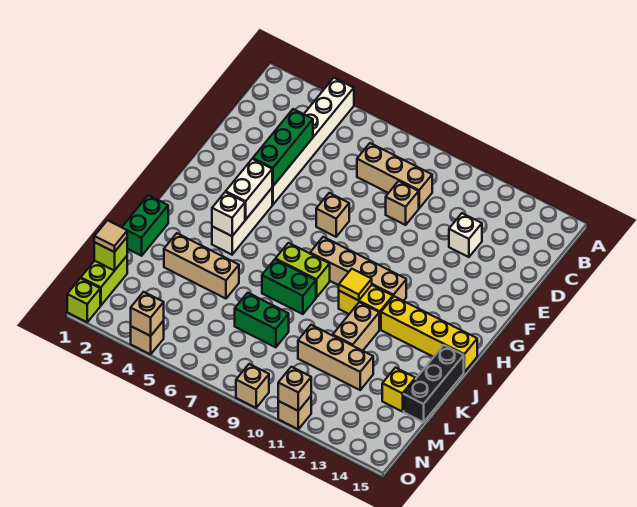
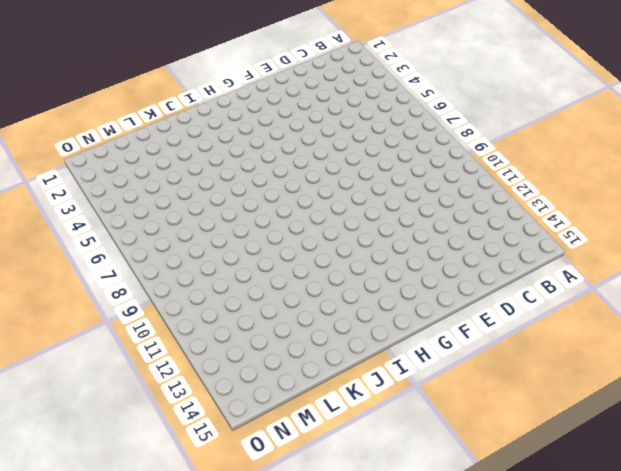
none -> white brick A4:F4 level 1
none -> tan brick C7:C9 level 1
none -> tan brick D9 level 1
none -> white brick D12 level 1

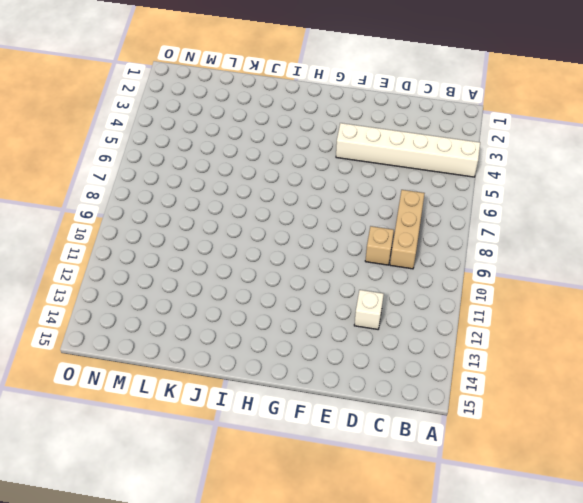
none -> tan brick F7 level 1
none -> white brick G4:I4 level 1
none -> tan brick H8:H11 level 1
none -> lime brick I7:I8 level 1

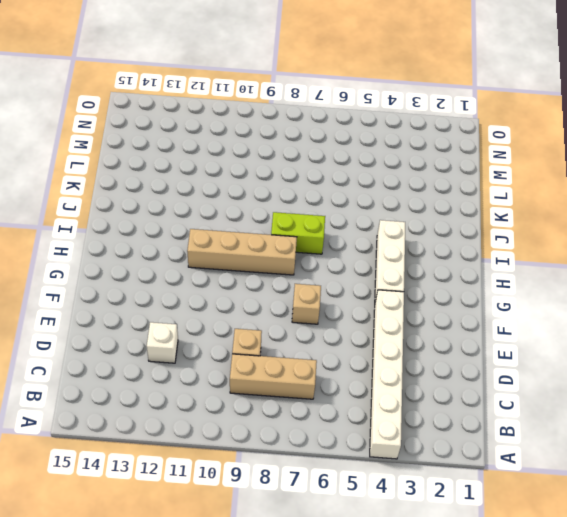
none -> yellow brick I10:I11 level 1
none -> yellow brick I12:I15 level 1
none -> green brick J1:K1 level 1
none -> green brick J7:J8 level 1

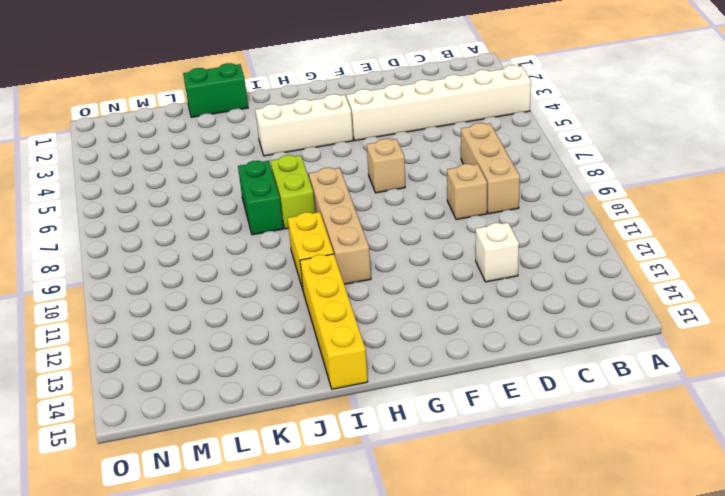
none -> tan brick J11:K11 level 1
none -> black brick J15:L15 level 1
none -> tan brick K3:K5 level 1
none -> green brick L7:L8 level 1

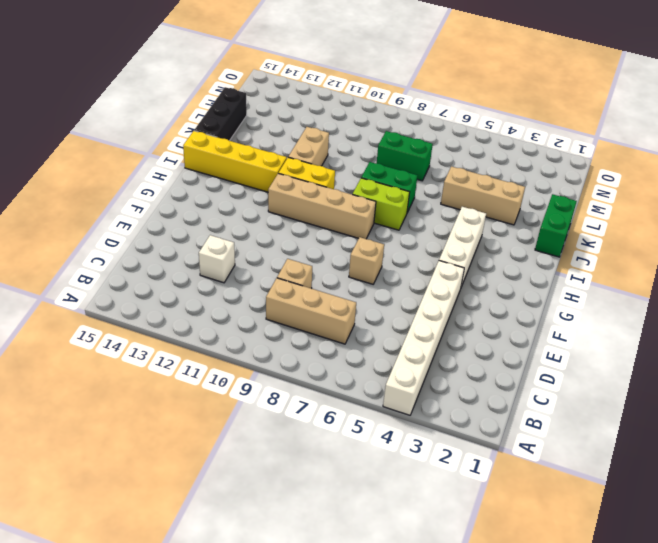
none -> tan brick L10:L12 level 1
none -> yellow brick L14 level 1
none -> lime brick M1:N1 level 1
none -> lime brick O1 level 1

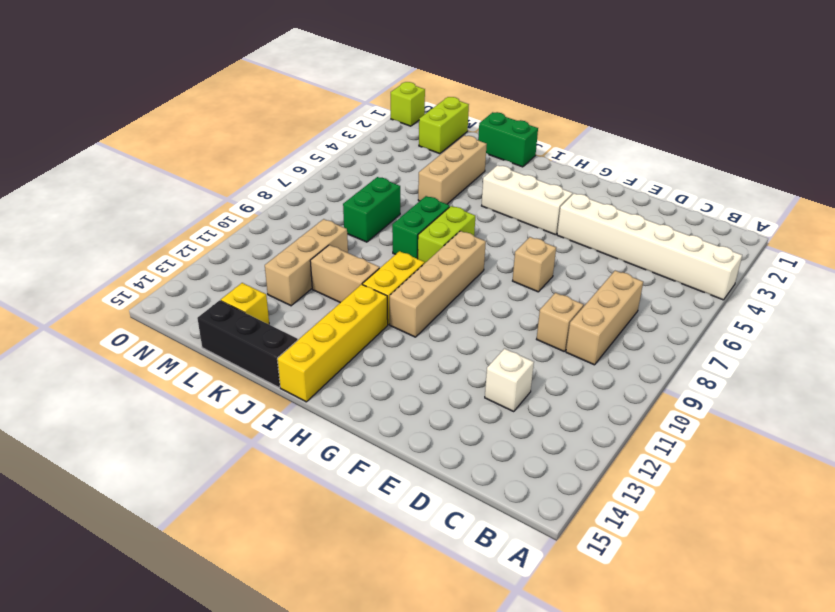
lime brick M1:M2 level 1 -> lime brick M1:N1 level 1
none -> tan brick O4 level 1
none -> tan brick O9 level 1
none -> tan brick O11 level 1
none -> green brick D4:F4 level 2

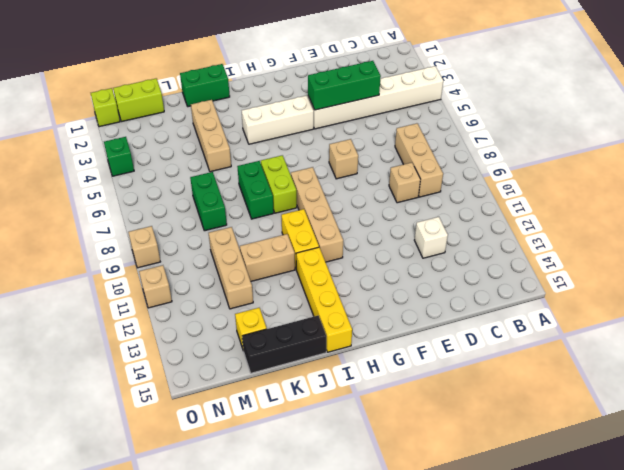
green brick O4 level 1 -> tan brick O4 level 1
none -> white brick G4:H4 level 2
none -> white brick I4 level 2
none -> yellow tile I10 level 2
none -> lime brick M1 level 2

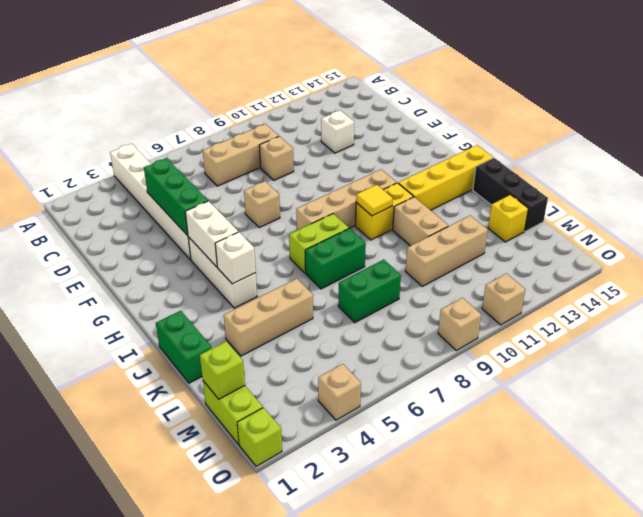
none -> tan brick O4 level 2
none -> tan brick O11 level 2
none -> tan tile M1 level 3

